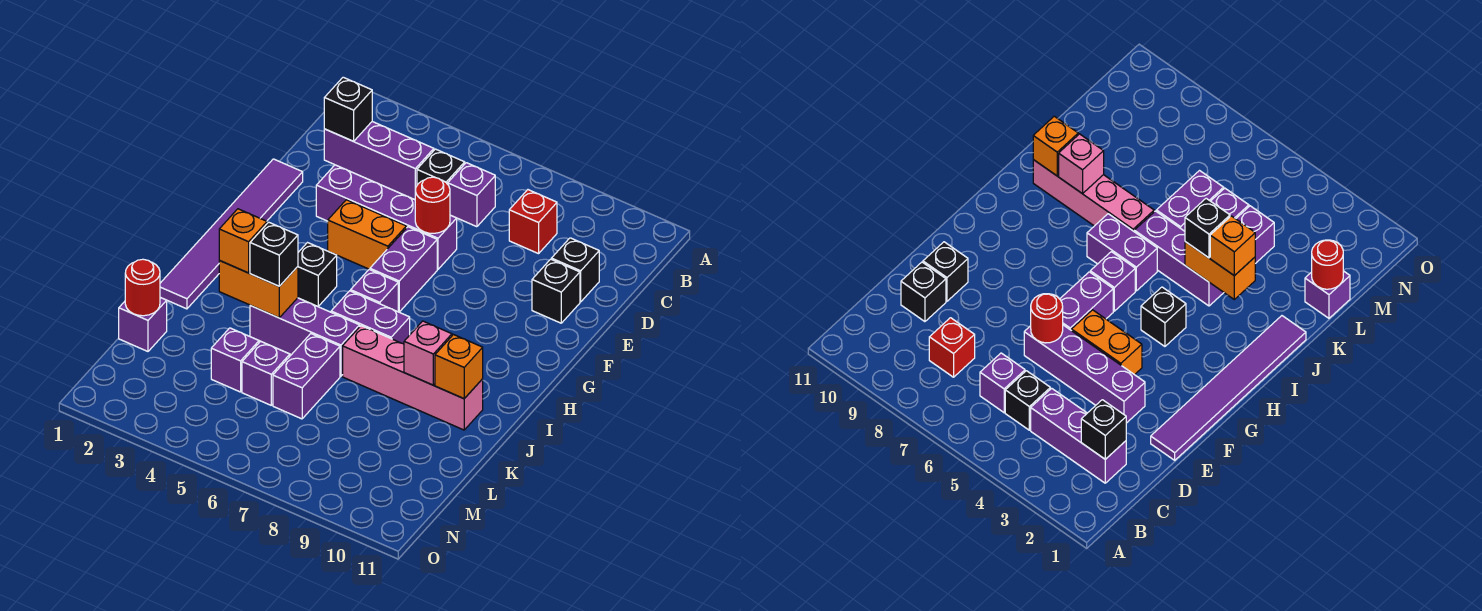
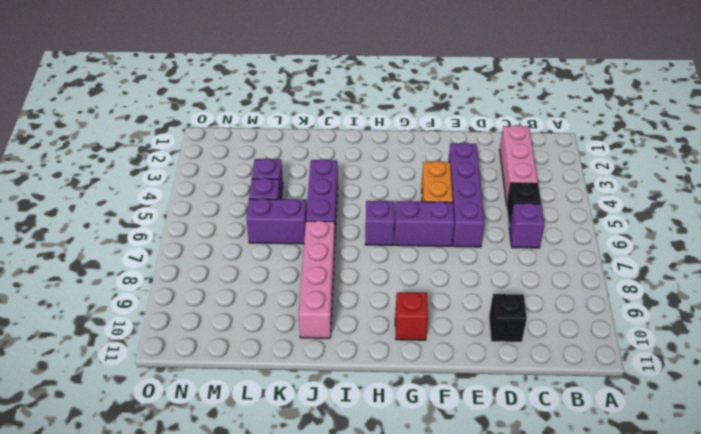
pink brick C2:C4 level 1 -> purple brick C2:C4 level 1
red brick G10 level 1 -> red brick C8 level 1
none -> purple tile E1:J1 level 1
none -> black brick E10 level 1
none -> black brick H4 level 1

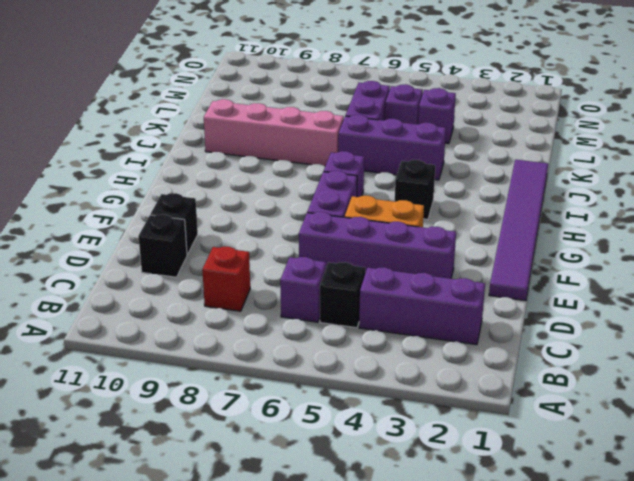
none -> purple brick I6:I7 level 1
none -> purple brick L1 level 1
none -> black brick C2 level 2

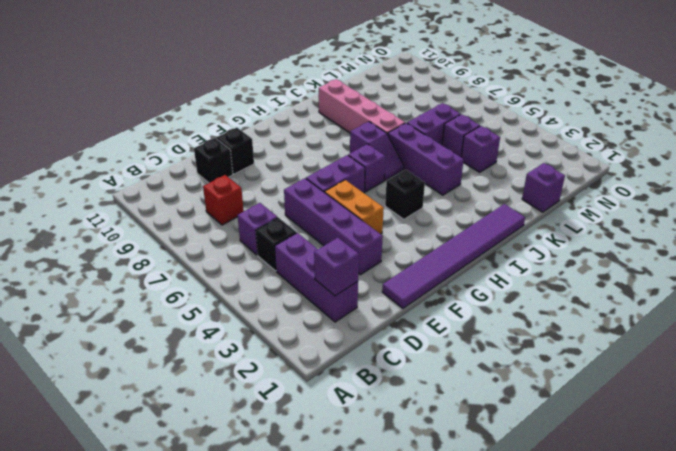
purple brick C2 level 2 -> black brick C2 level 2
purple slope I6:I7 level 1 top 7 -> purple brick I6:I7 level 1
none -> red round brick E6 level 2
none -> orange brick J3:J4 level 2
none -> pink brick J9 level 2

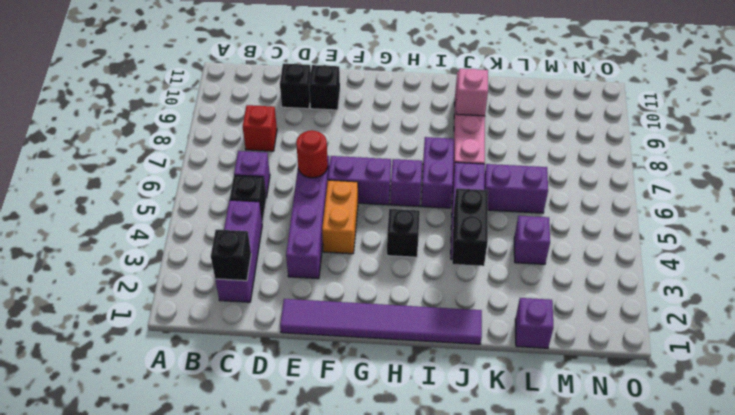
black brick J3:J4 level 2 -> orange brick J3:J4 level 2
none -> purple brick L5 level 1
none -> orange brick J10 level 2
none -> red round brick L1 level 2

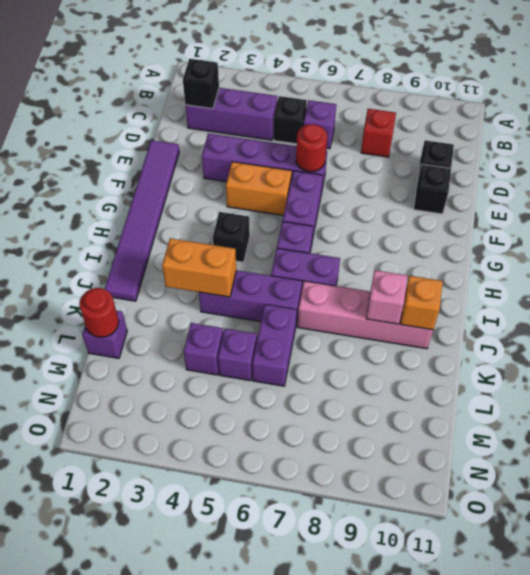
none -> orange brick J3 level 3
none -> black brick J4 level 3

